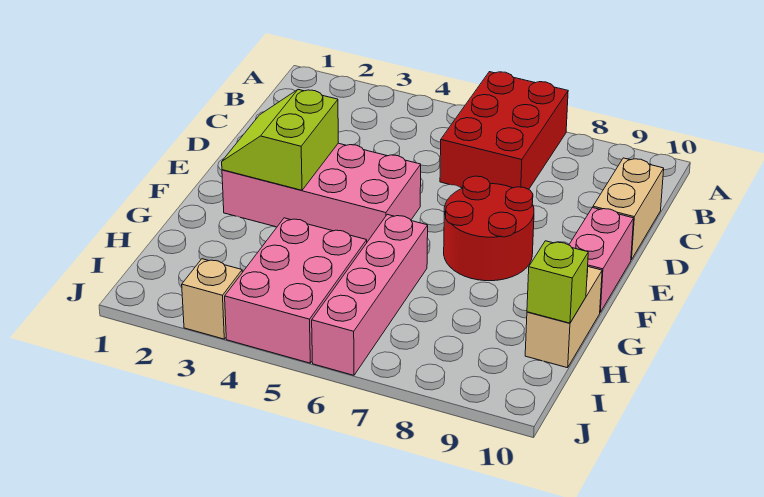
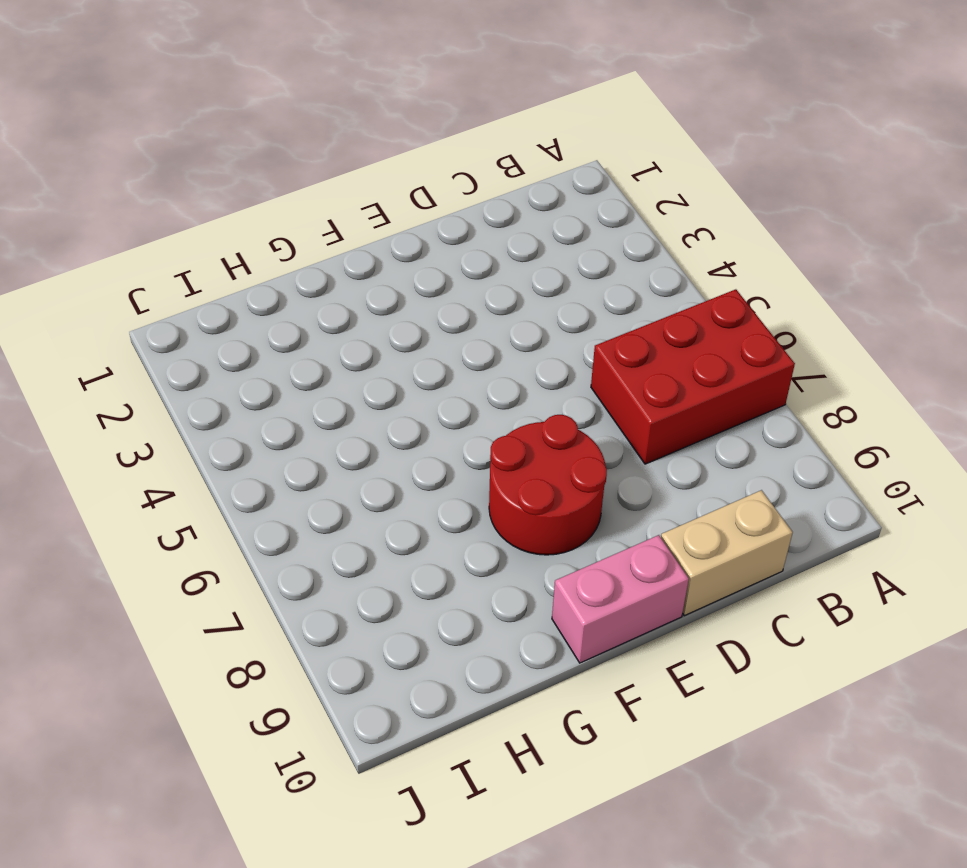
none -> pink brick E2:F5 level 1
none -> pink brick G6:J6 level 1

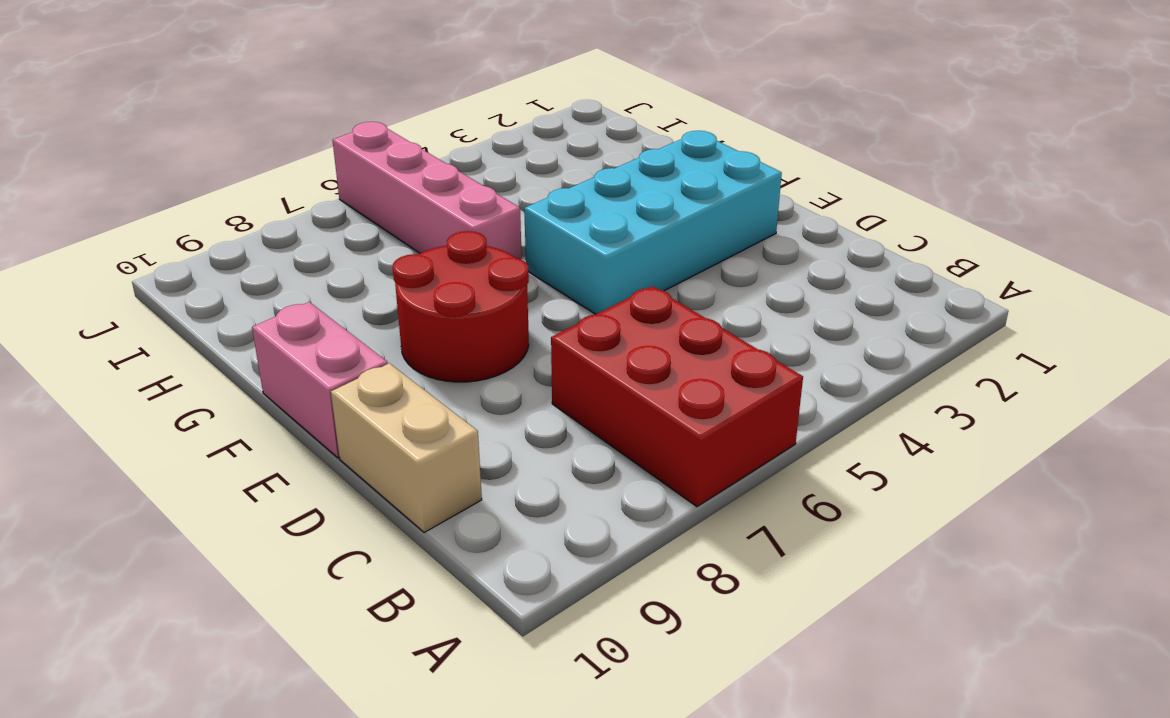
cyan brick E2:F5 level 1 -> pink brick E2:F5 level 1
none -> tan brick G10:H10 level 1
none -> pink brick H4:J5 level 1

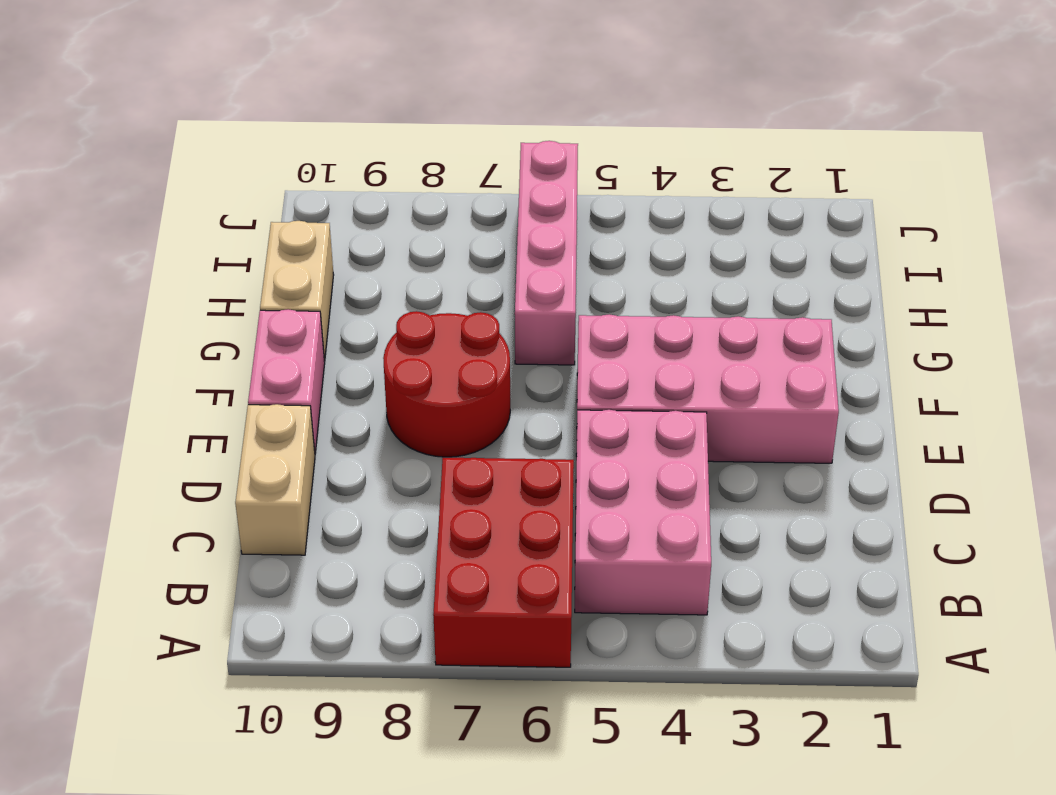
pink brick B4:D5 level 1 -> pink brick H4:J5 level 1
none -> tan brick J3 level 1
none -> lime slope E2:F3 level 2 top 3

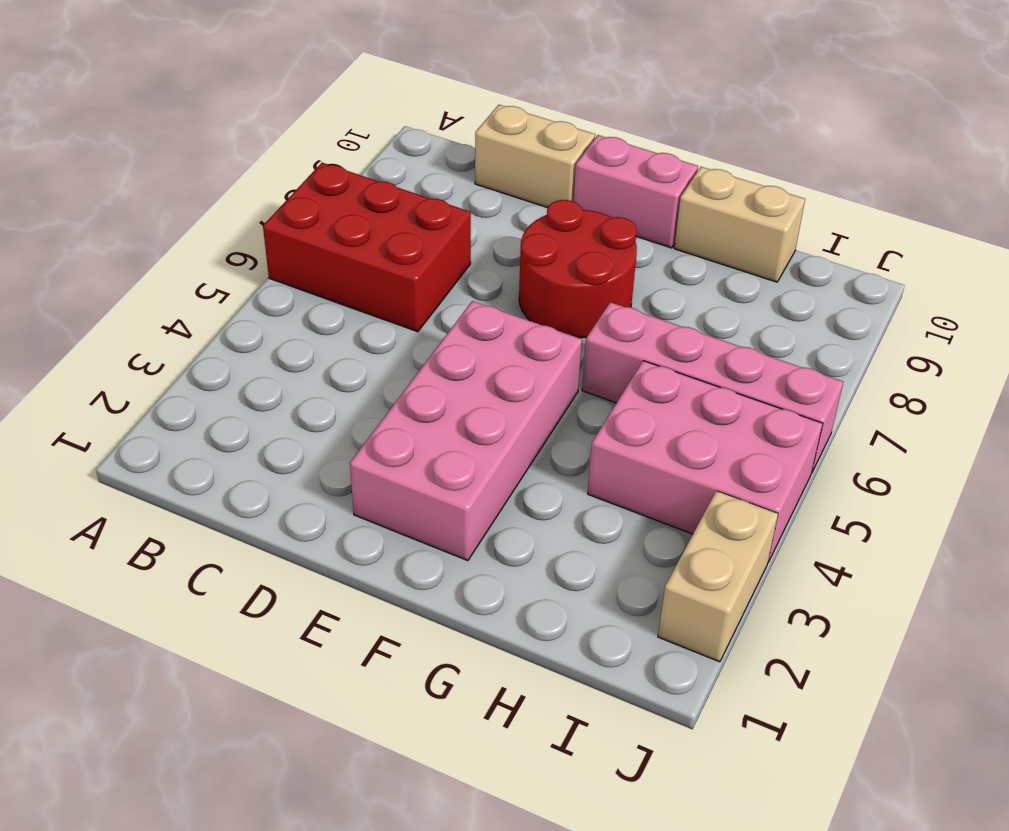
tan brick J2:J3 level 1 -> tan brick J3 level 1
none -> lime slope E2:F3 level 2 top 3
none -> lime brick H10 level 2

